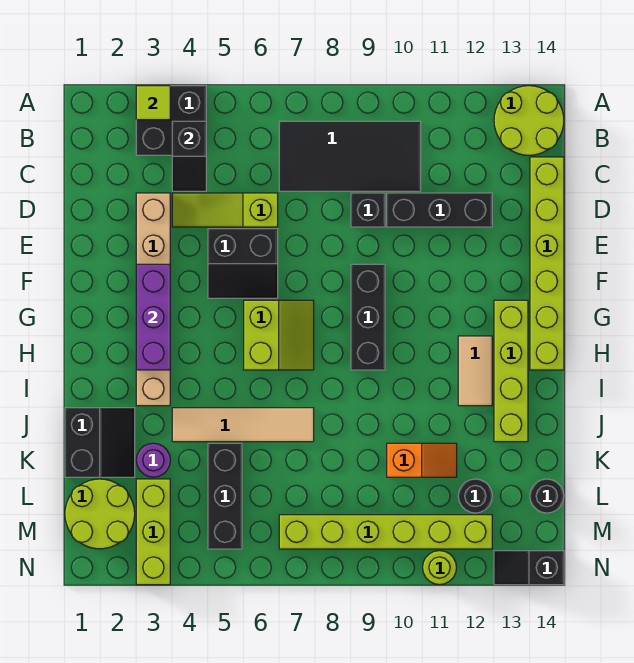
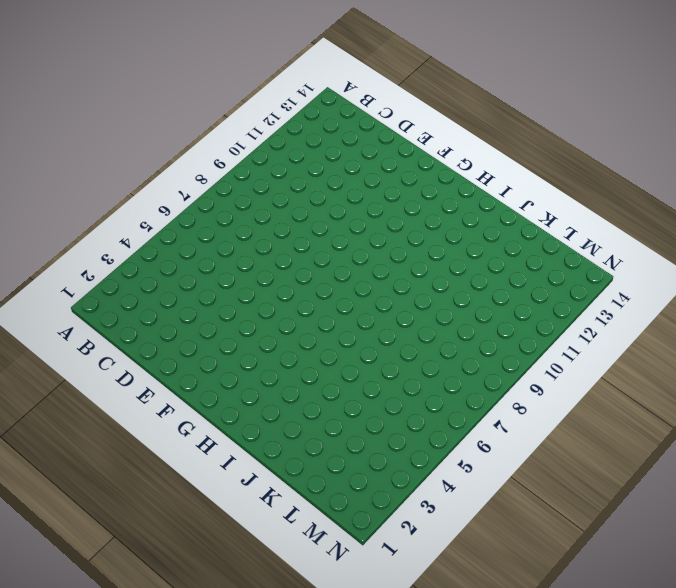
none -> black brick A3:B4 level 1
none -> lime round brick A13:B14 level 1
none -> black tile B7:C10 level 1

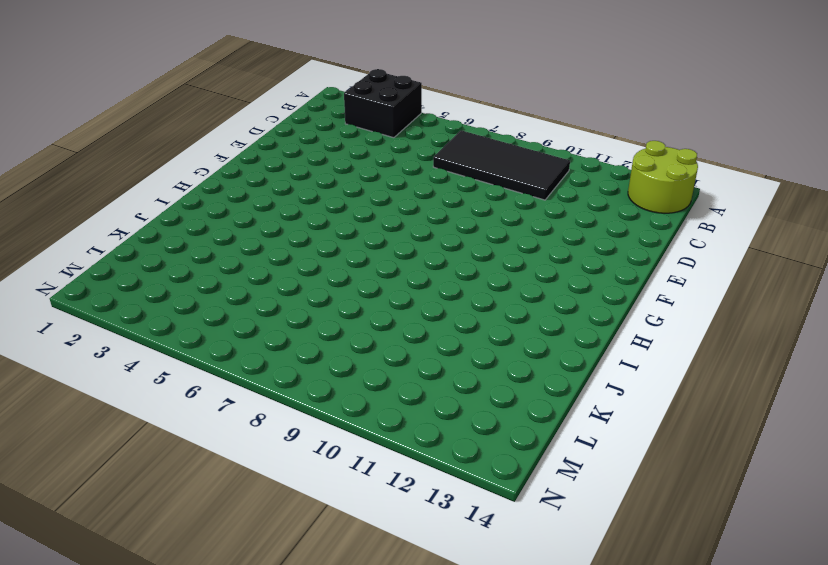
none -> lime brick C14:H14 level 1
none -> tan brick D3:I3 level 1
none -> lime slope D4:D6 level 1 top 6

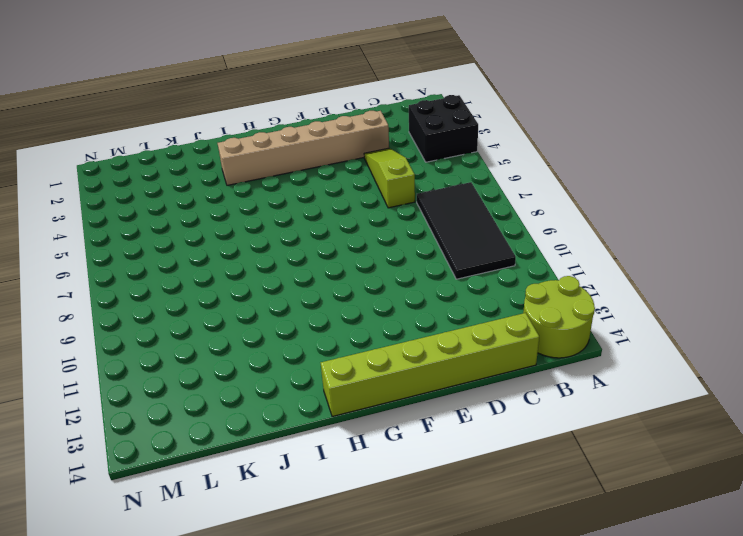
none -> black brick D9 level 1
none -> black brick D10:D12 level 1
none -> black slope E5:F6 level 1 top E

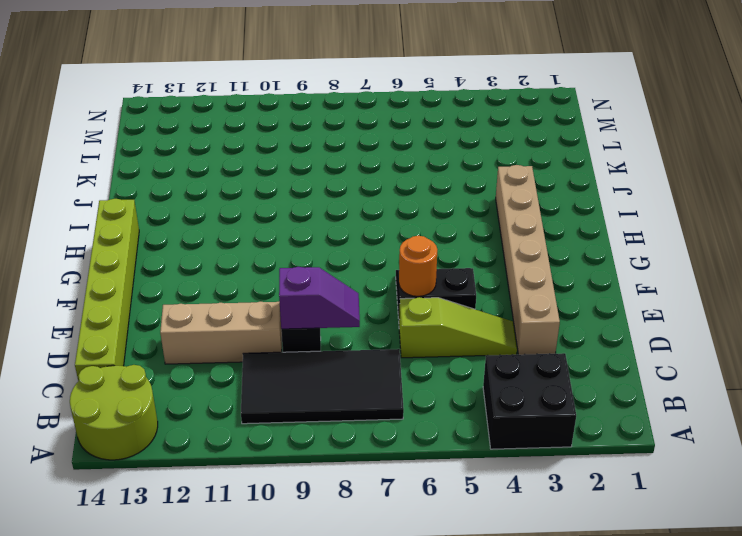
purple slope D8:D9 level 2 top 9 -> none
tan brick D10:D12 level 1 -> black brick D10:D12 level 1
orange round brick E6 level 2 -> none
none -> black brick F9:H9 level 1
none -> lime slope G6:H7 level 1 top 6
none -> lime brick G13:J13 level 1

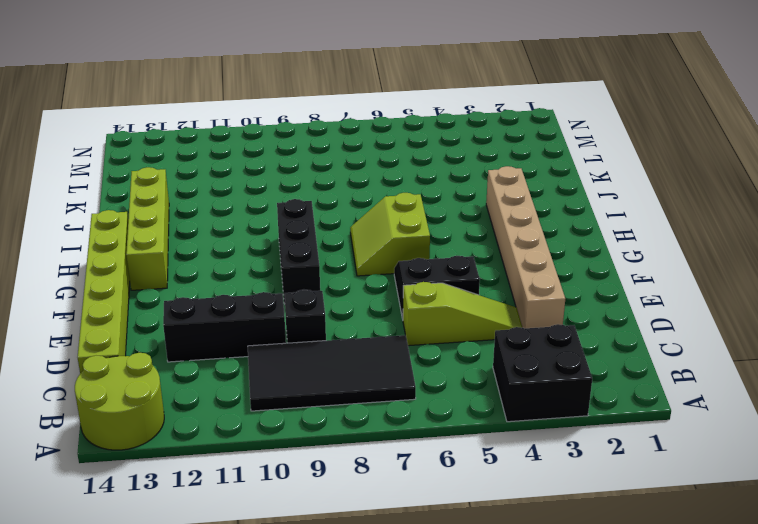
none -> tan tile H12:I12 level 1
none -> black slope J1:K2 level 1 top 1
none -> tan tile J4:J7 level 1

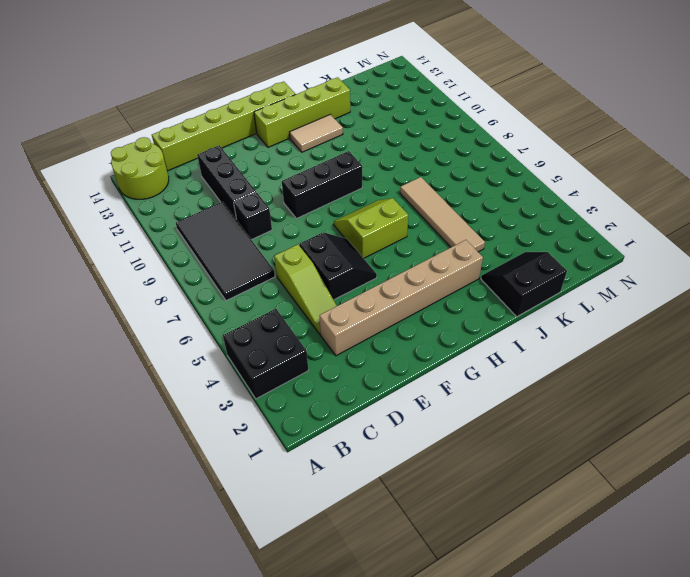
none -> purple round brick K3 level 1
none -> black brick K5:M5 level 1
none -> orange slope K10:K11 level 1 top 10

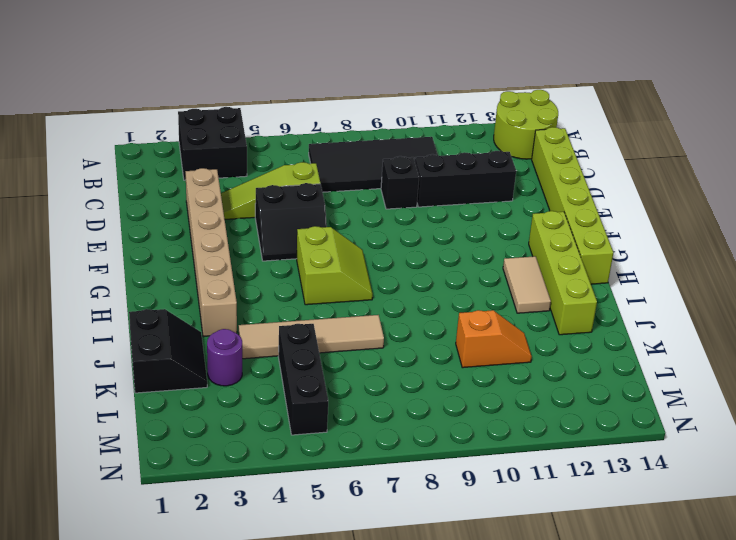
none -> black brick F9:H9 level 1
none -> lime round brick L1:M2 level 1
none -> lime brick L3:N3 level 1

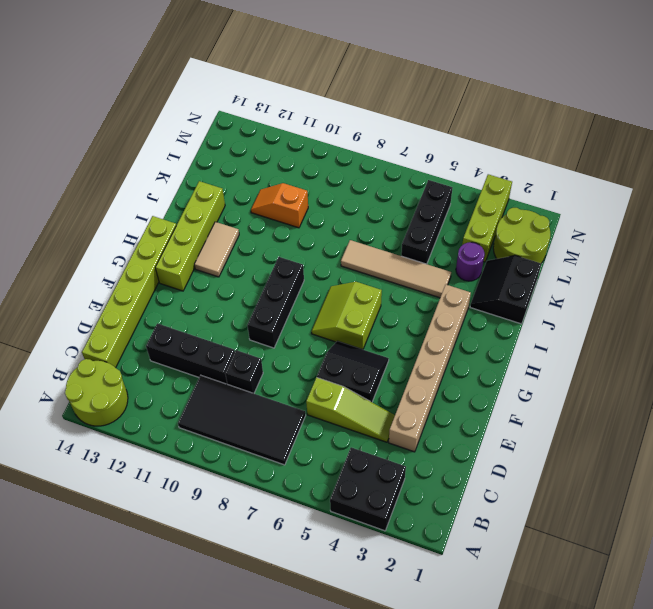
none -> black round brick L12 level 1
none -> black round brick L14 level 1
none -> lime brick M7:M12 level 1

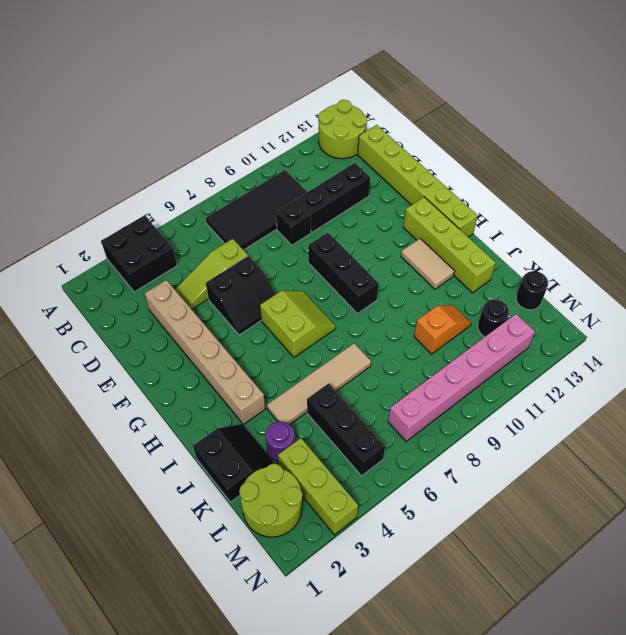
pink brick M7:M12 level 1 -> lime brick M7:M12 level 1
none -> lime round brick N11 level 1
none -> black slope N13:N14 level 1 top 14
none -> lime tile A3 level 2

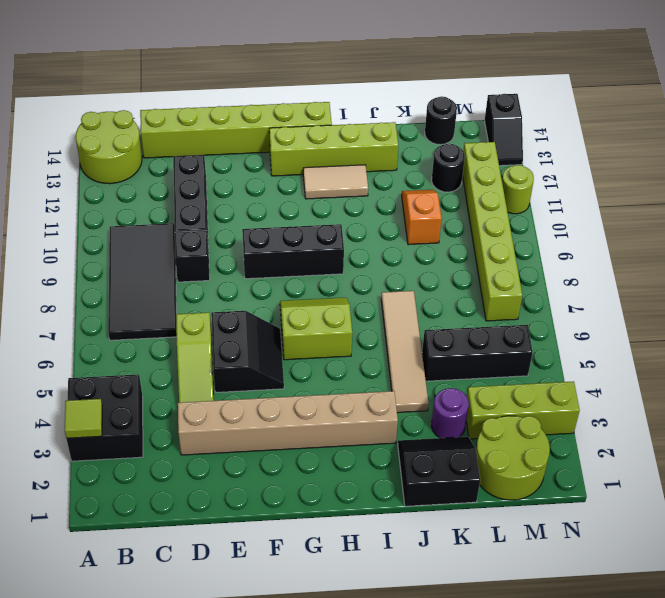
none -> black slope B4:C4 level 2 top B
none -> purple brick F3:H3 level 2

